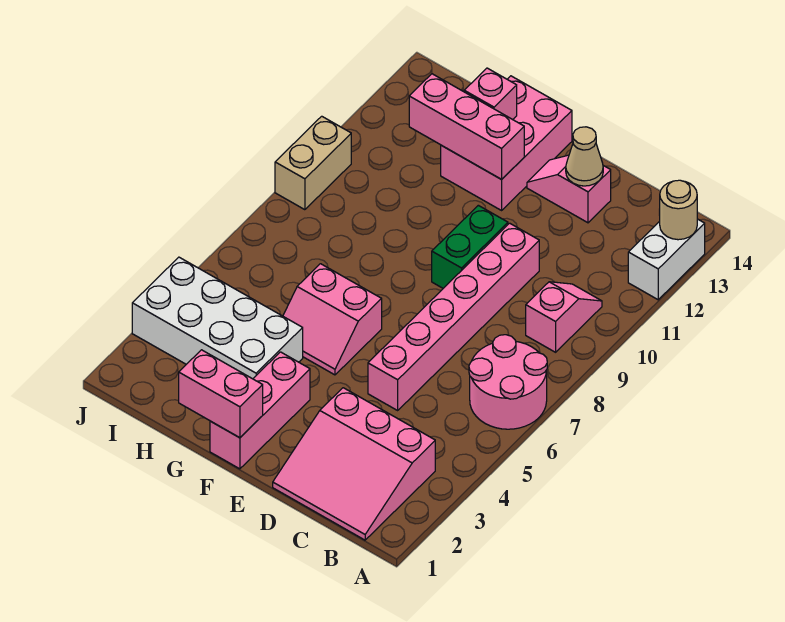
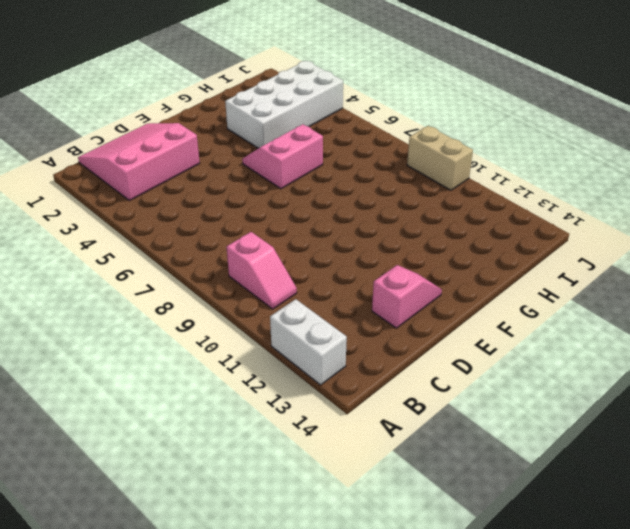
none -> pink round brick A6:B7 level 1
none -> pink brick D5:D10 level 1
none -> green brick E9:E10 level 1

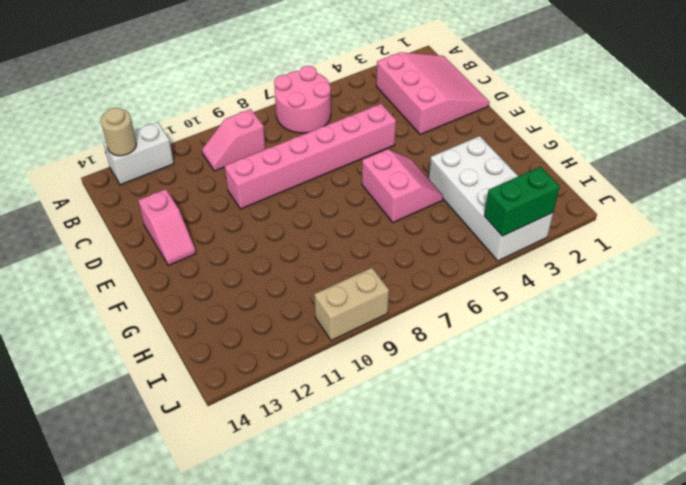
green brick J3:J4 level 2 -> green brick E9:E10 level 1
none -> pink brick F1:F3 level 1
none -> pink brick F12:G14 level 1
none -> tan cone D13 level 2

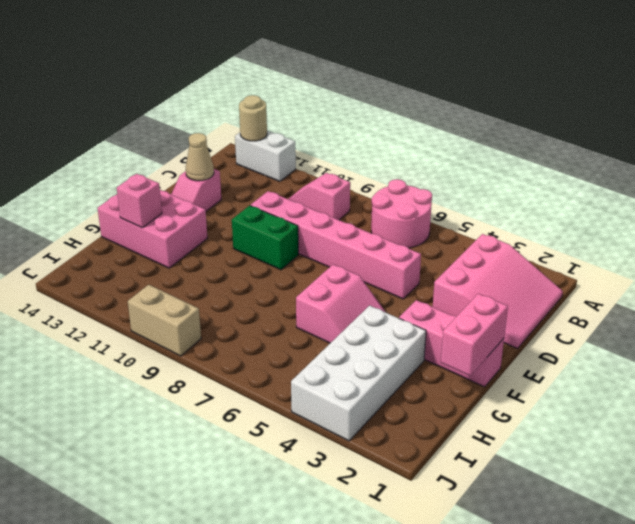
none -> pink brick F12:H12 level 2

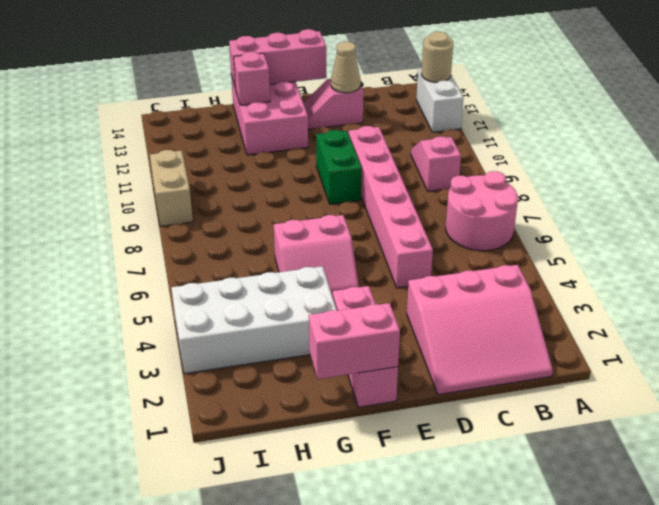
pink brick E14:G14 level 2 -> pink brick F12:H12 level 2

